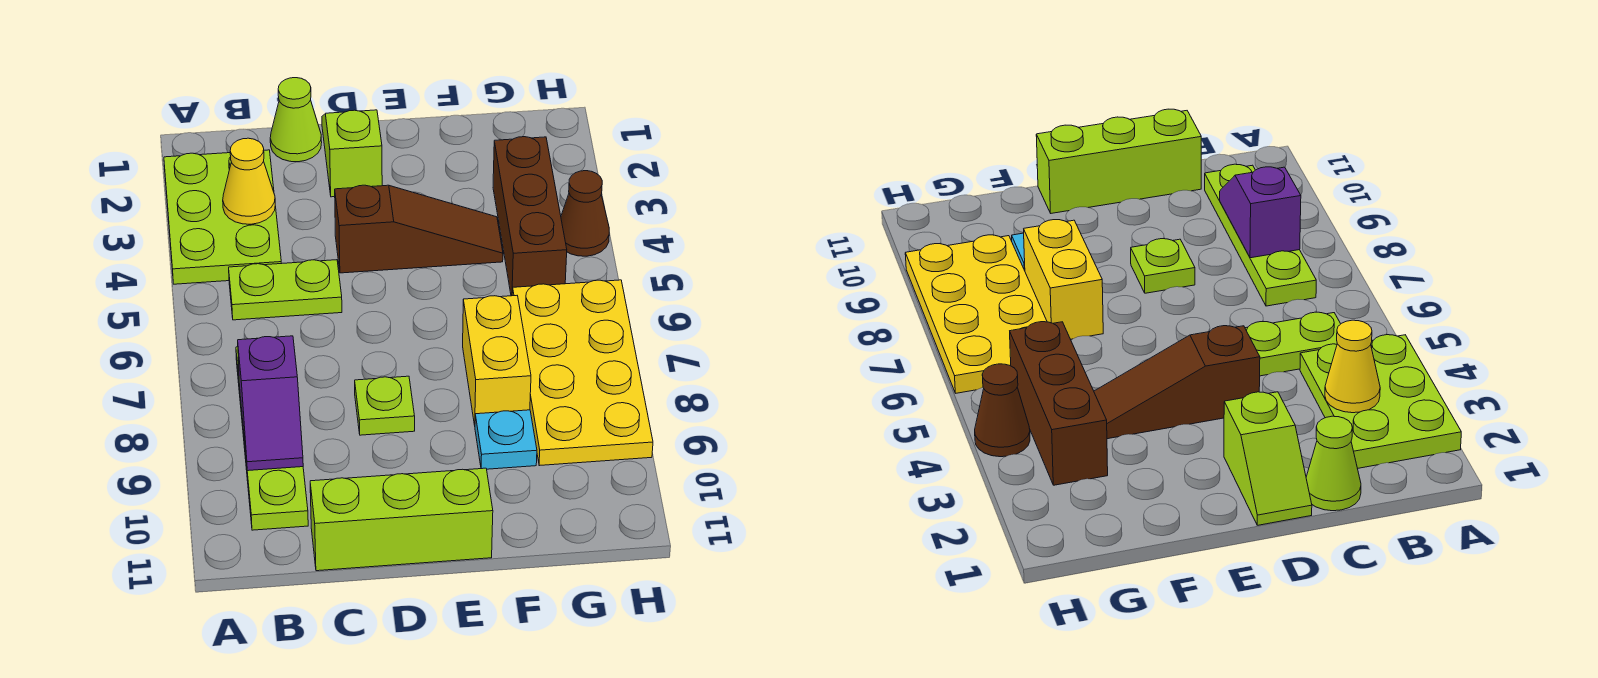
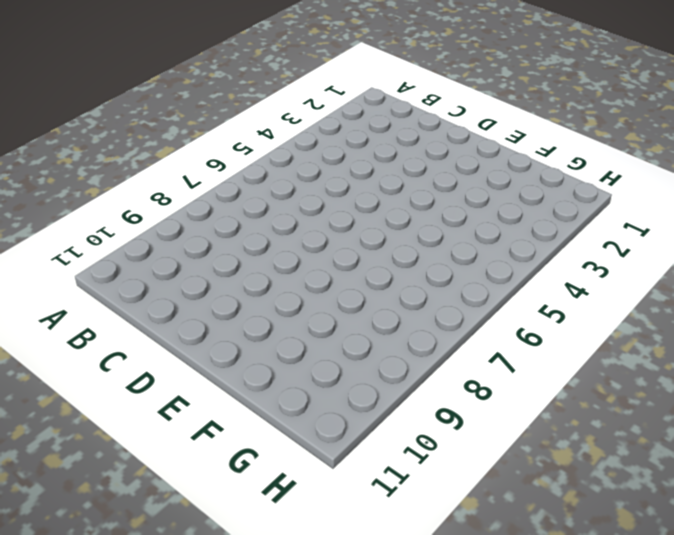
none -> lime plate A2:B4 level 1
none -> lime plate B5:C5 level 1
none -> lime plate B7:B10 level 1

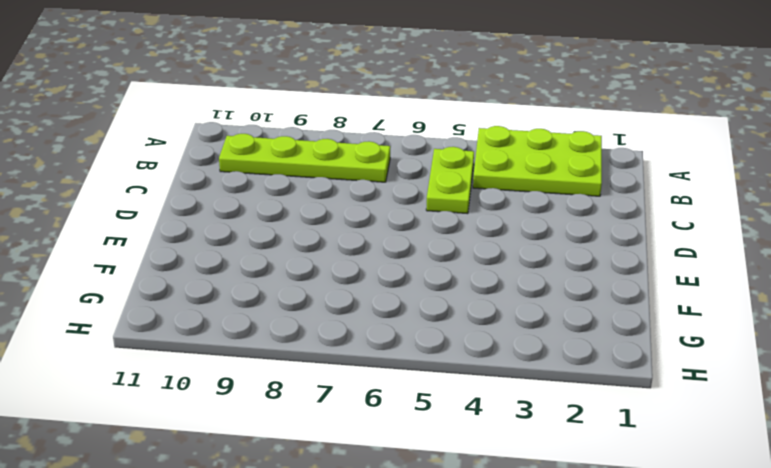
none -> lime cone C1 level 1
none -> lime brick C11:E11 level 1
none -> lime slope D1:D2 level 1 top 2

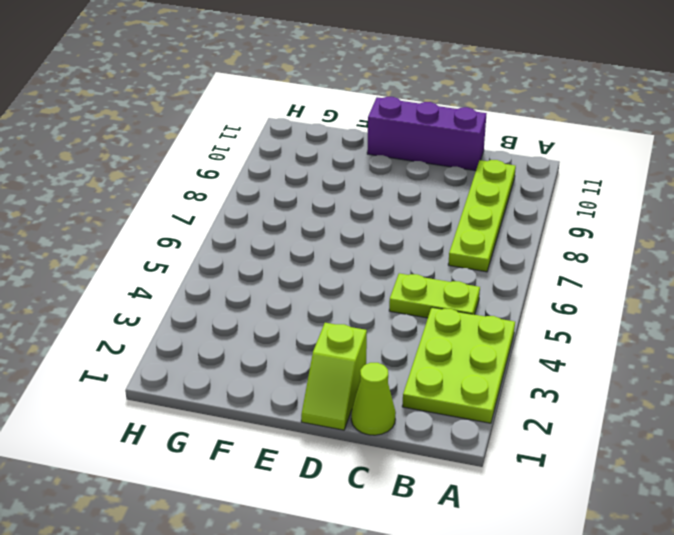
purple brick C11:E11 level 1 -> lime brick C11:E11 level 1
none -> brown slope D4:F4 level 1 top D
none -> lime plate D8 level 1
none -> yellow brick F7:F8 level 1

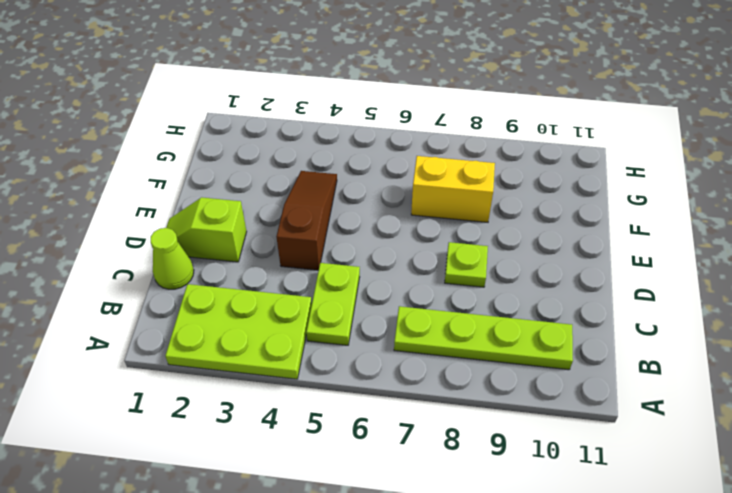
none -> lime brick C11:E11 level 1
none -> cyan plate F9 level 1
none -> brown brick G3:G5 level 1

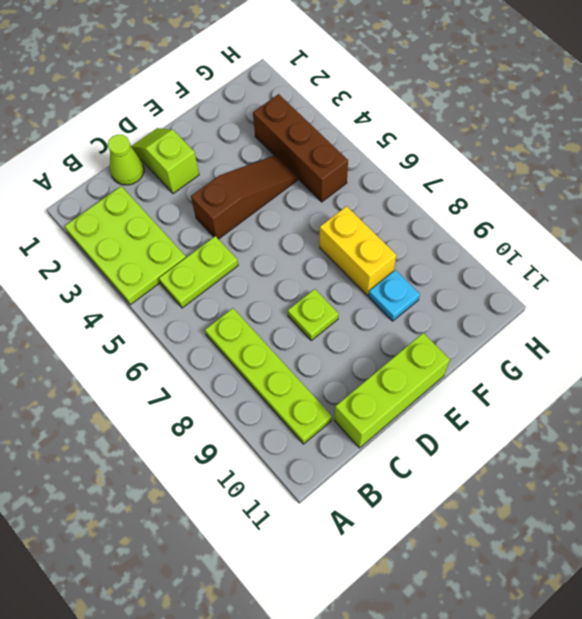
none -> yellow plate G6:H9 level 1
none -> brown cone H4 level 1
none -> yellow cone B3 level 2

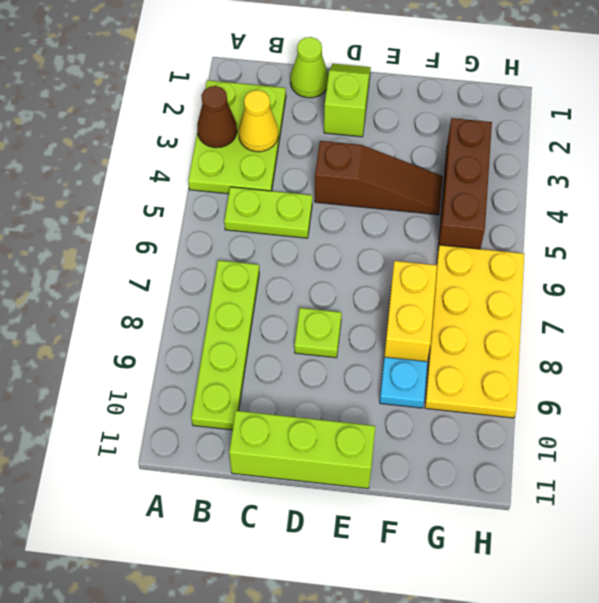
brown cone A3 level 2 -> brown cone H4 level 1
none -> purple slope B8:B9 level 2 top 8

